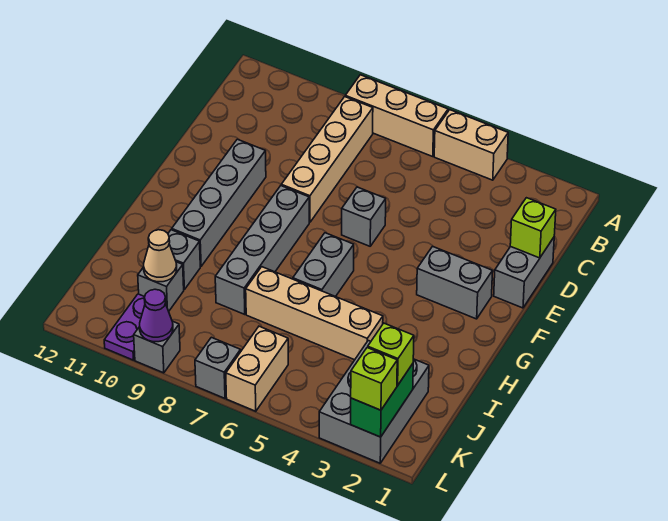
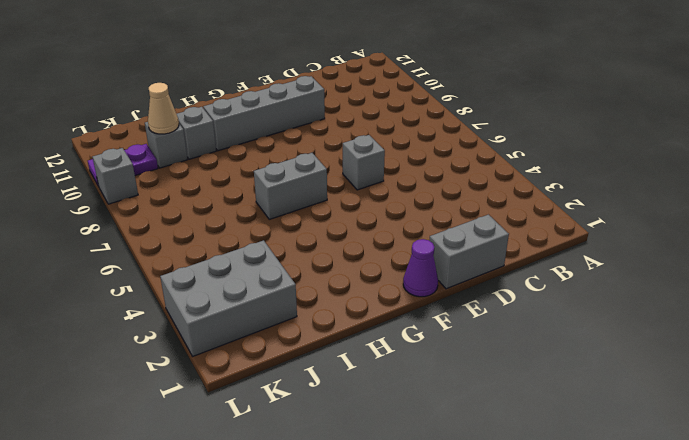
purple cone F1 level 1 -> purple cone L9 level 2
none -> tan brick A4:A5 level 1
none -> tan brick A6:A8 level 1
none -> tan brick B8:E8 level 1

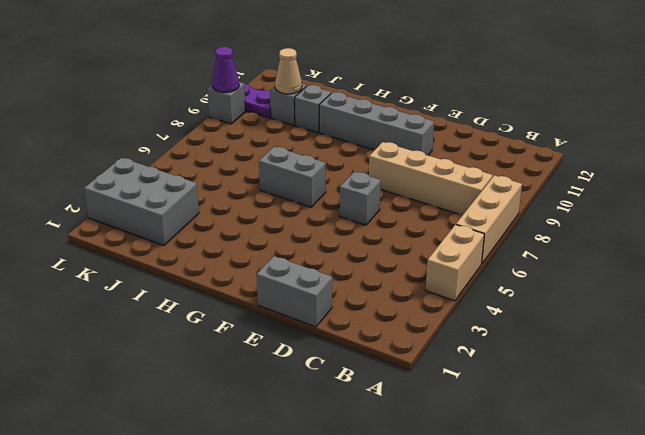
none -> grey brick F2:F3 level 1
none -> grey brick F8:I8 level 1
none -> tan brick I4:I7 level 1

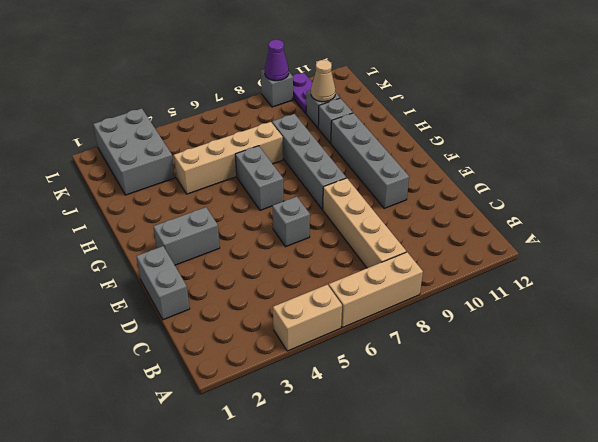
none -> tan brick K6:L6 level 1
none -> grey brick L7 level 1
none -> lime brick D1 level 2

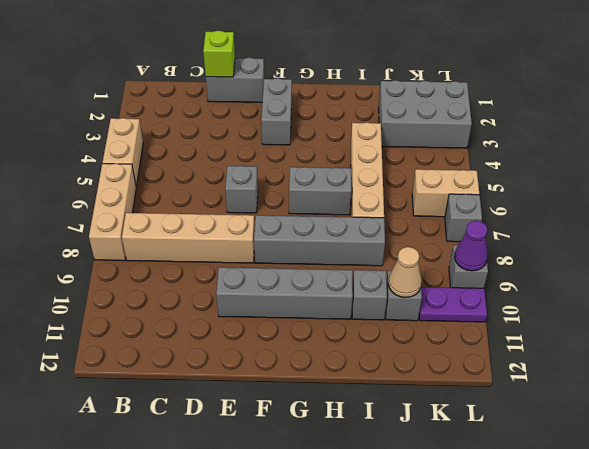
none -> green brick K2:L2 level 2
none -> lime brick K2 level 3
none -> lime brick L2 level 3

